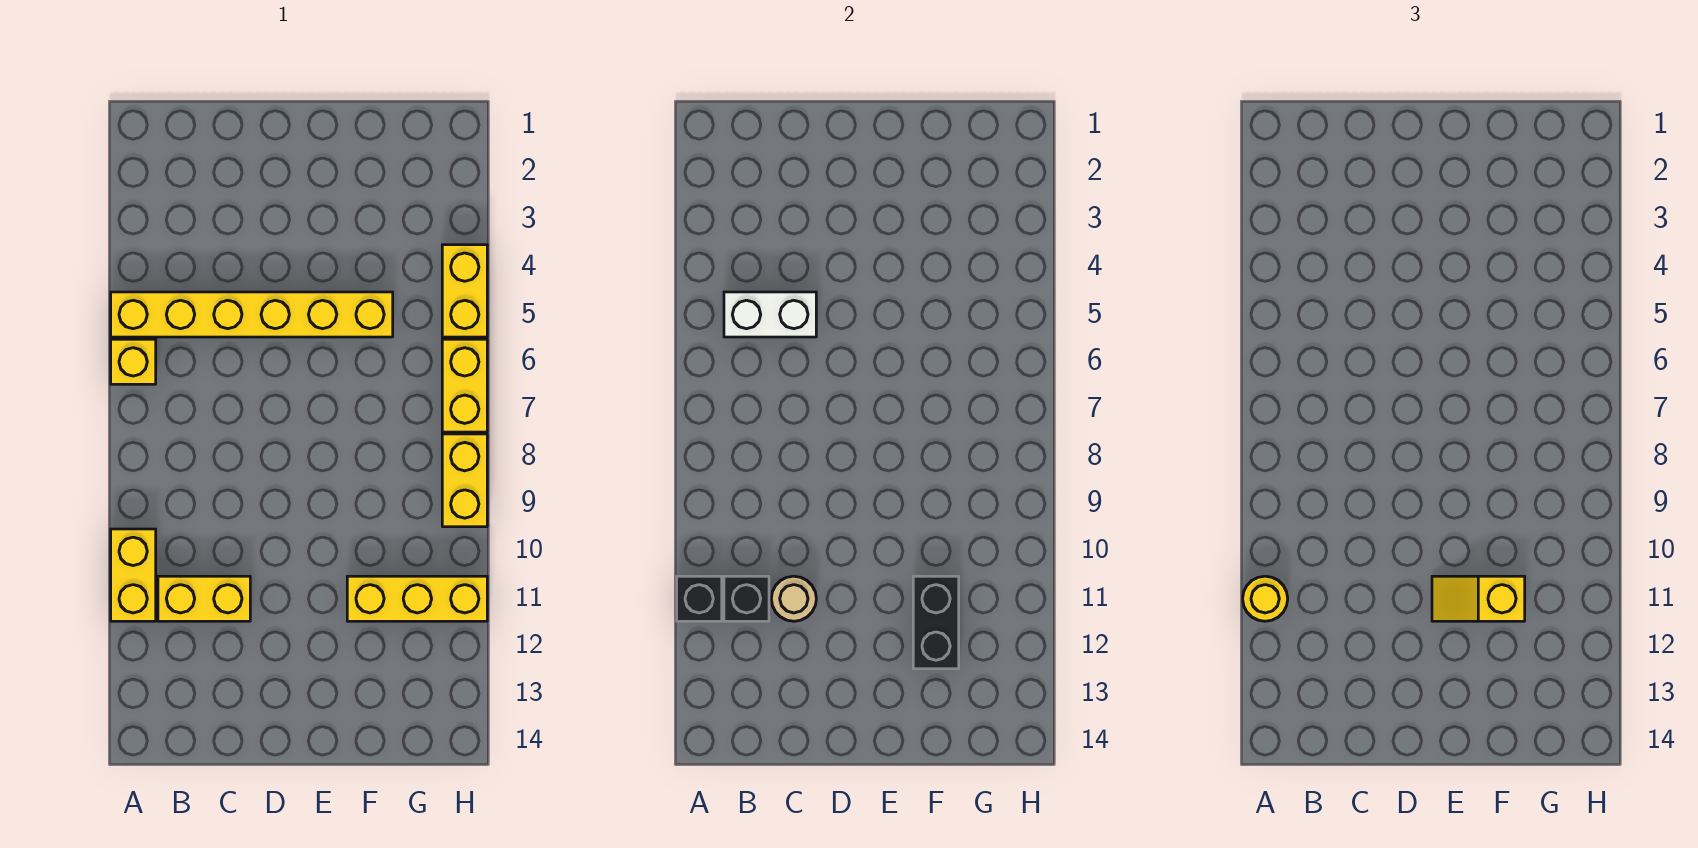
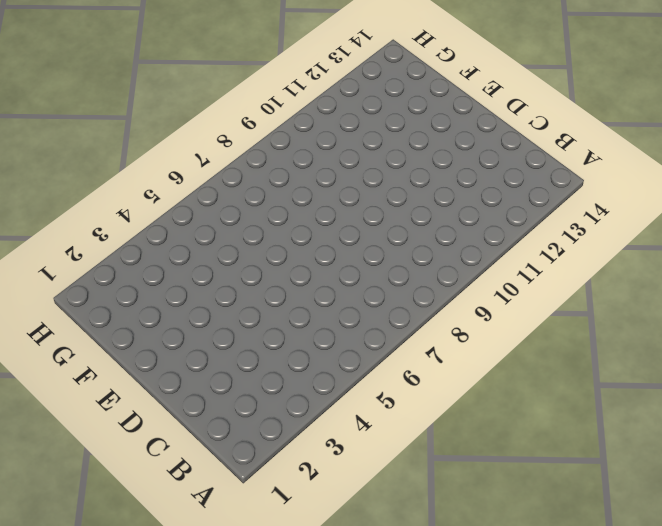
none -> yellow brick A5:F5 level 1
none -> yellow brick A6 level 1
none -> yellow brick A10:A11 level 1

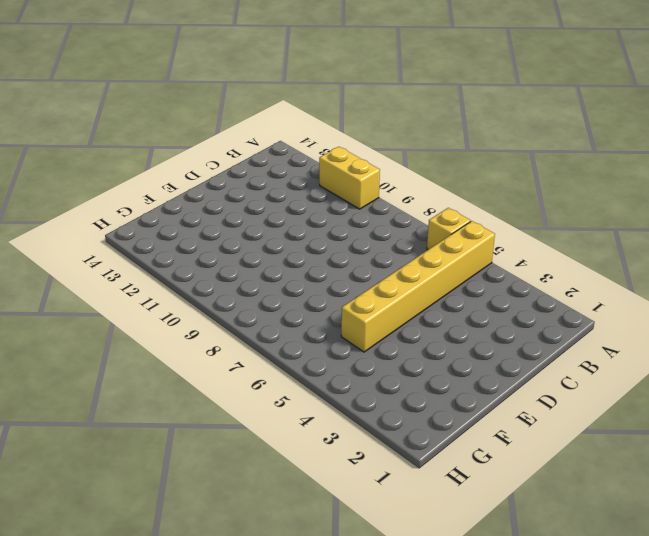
none -> yellow brick B11:C11 level 1
none -> yellow brick F11:H11 level 1
none -> yellow brick H4:H5 level 1

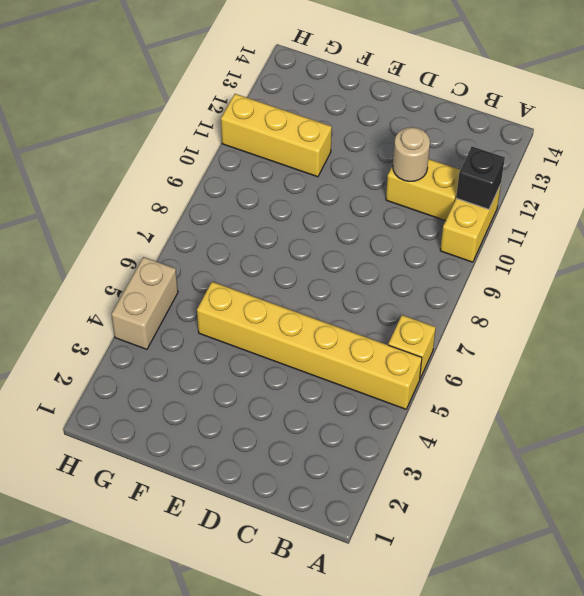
tan brick H4:H5 level 1 -> yellow brick H4:H5 level 1
none -> yellow brick H6:H7 level 1
none -> yellow brick H8:H9 level 1
none -> white brick B5:C5 level 2

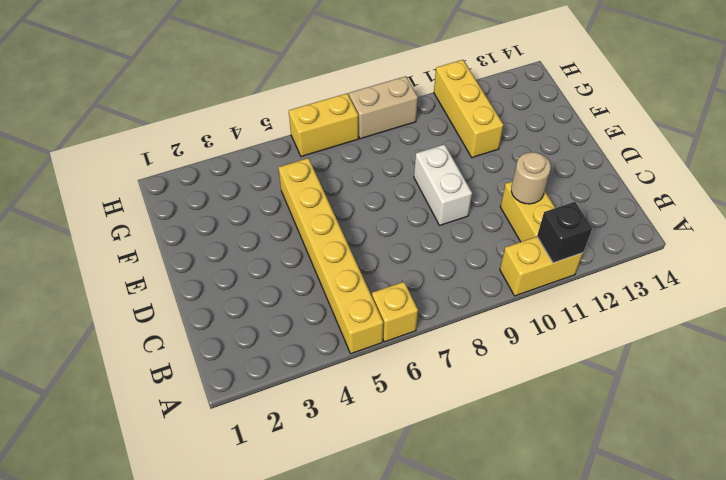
white brick D9:E9 level 1 -> white brick B5:C5 level 2
tan brick H8:H9 level 1 -> yellow brick H8:H9 level 1
none -> yellow brick H4:H5 level 1
none -> black brick B11 level 2
none -> black brick F11:F12 level 2

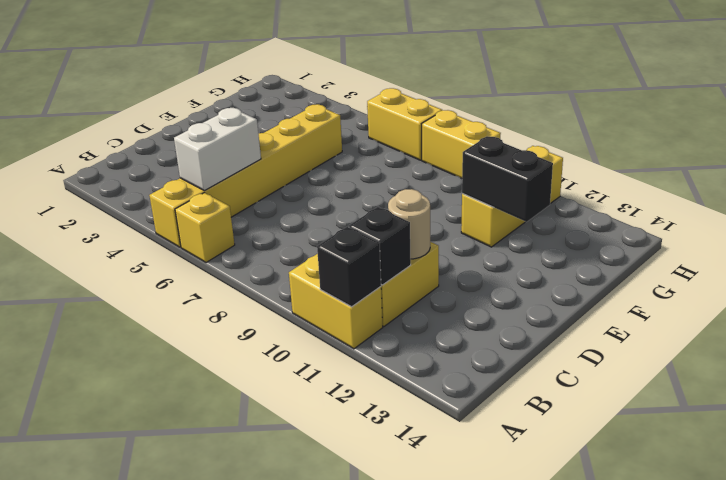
none -> yellow brick H4:H5 level 1
none -> yellow round brick A11 level 3
none -> yellow slope E11:F11 level 3 top F

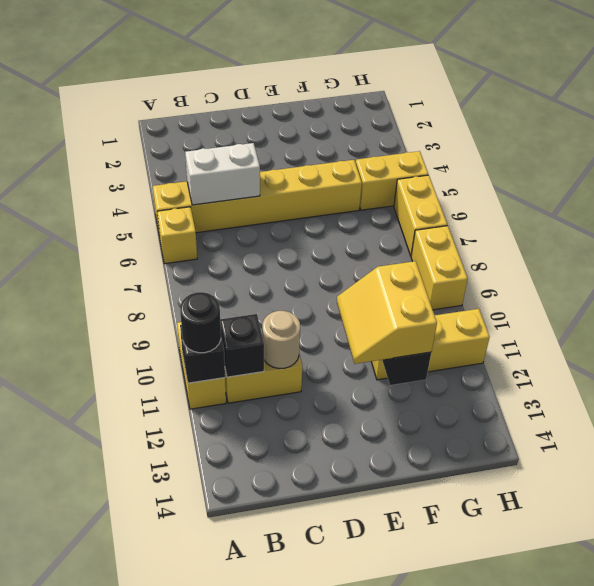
black round brick A11 level 3 -> yellow round brick A11 level 3
yellow slope E11:F12 level 3 top F -> yellow slope E11:F11 level 3 top F
yellow brick G5:H5 level 1 -> yellow brick H4:H5 level 1

